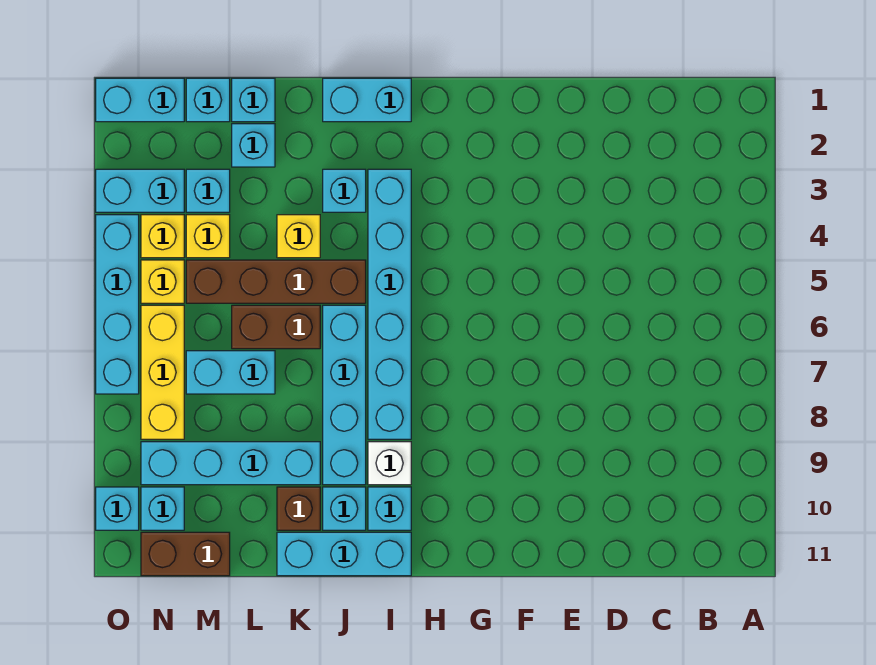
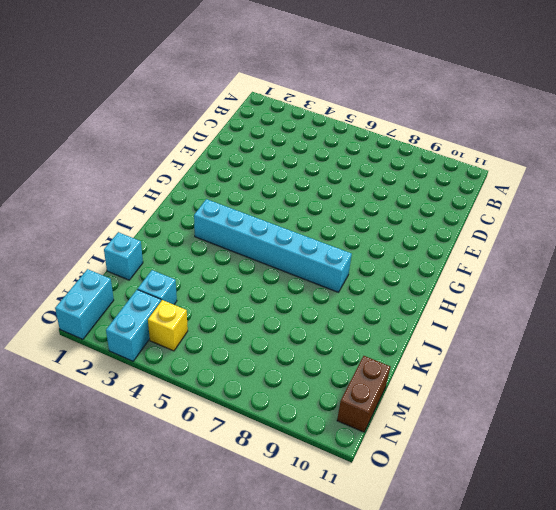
none -> cyan brick I1:J1 level 1
none -> white brick I9 level 1
none -> cyan brick I10 level 1

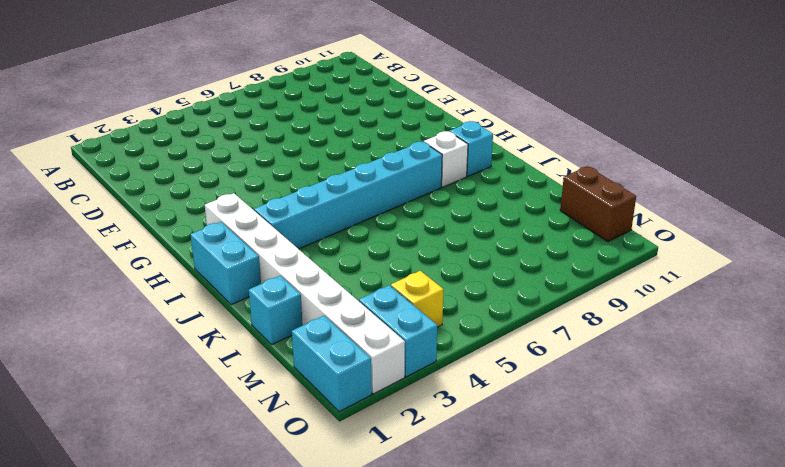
white brick H2:O2 level 1 -> cyan brick L2 level 1
none -> cyan brick I11:K11 level 1
none -> cyan brick J3 level 1
none -> brown brick J5:M5 level 1

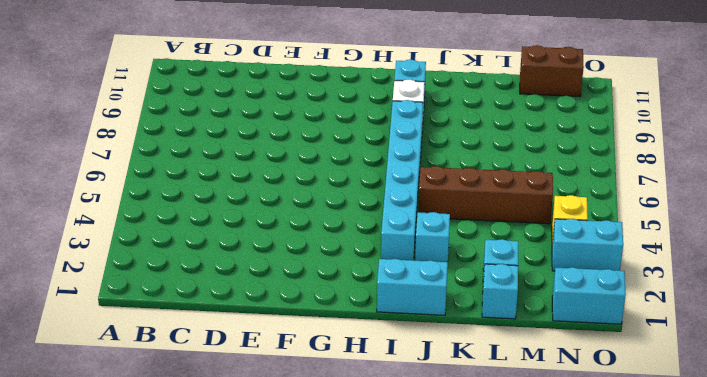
none -> cyan brick I11:K11 level 1
none -> cyan brick J6:J9 level 1
none -> cyan brick J10 level 1

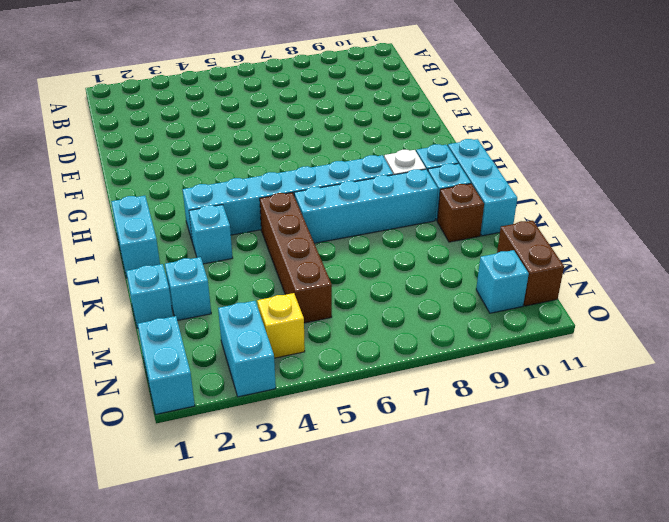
none -> yellow brick K4 level 1
none -> brown brick K6:L6 level 1
none -> cyan brick K9:N9 level 1

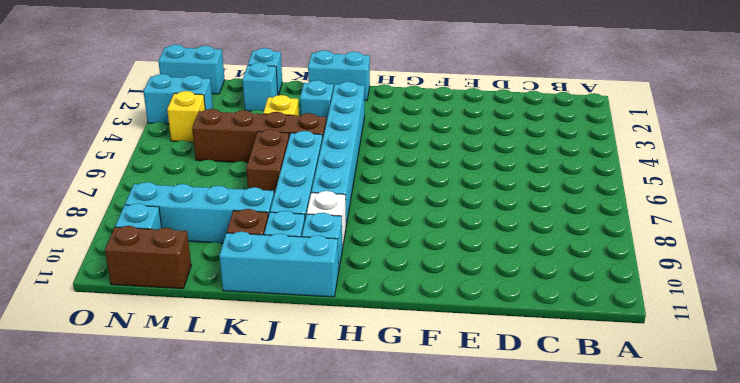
brown brick K6:K7 level 1 -> brown brick K6:L6 level 1
none -> cyan brick L7:M7 level 1
none -> cyan brick M1 level 1
none -> cyan brick M3 level 1

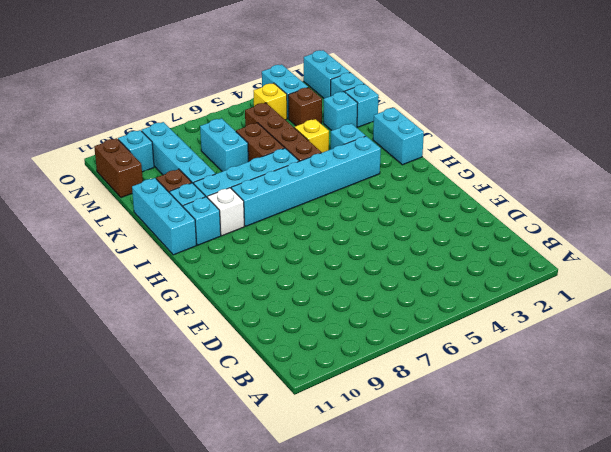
brown brick M3 level 1 -> cyan brick M3 level 1
none -> yellow brick M4 level 1
none -> yellow brick N5 level 1
none -> yellow brick N6:N8 level 1

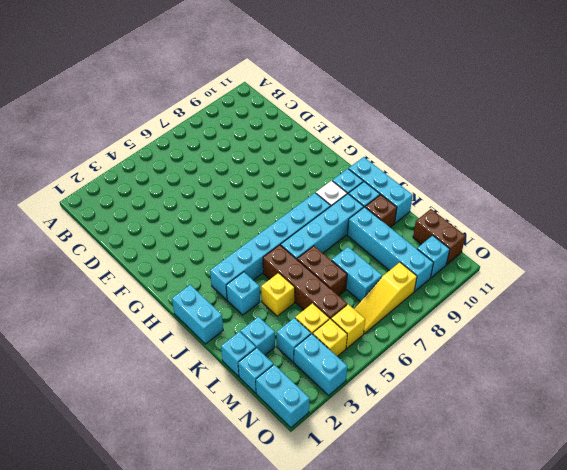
yellow slope N6:N8 level 1 top 8 -> yellow brick N6:N8 level 1
none -> cyan brick O4:O7 level 1
none -> cyan brick O10 level 1

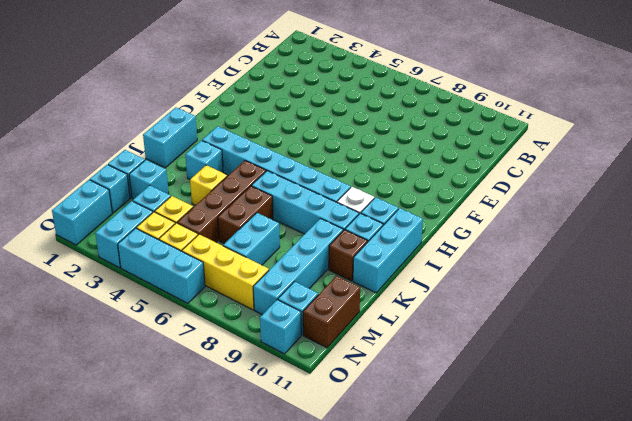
cyan brick O4:O6 level 1 -> cyan brick O4:O7 level 1

